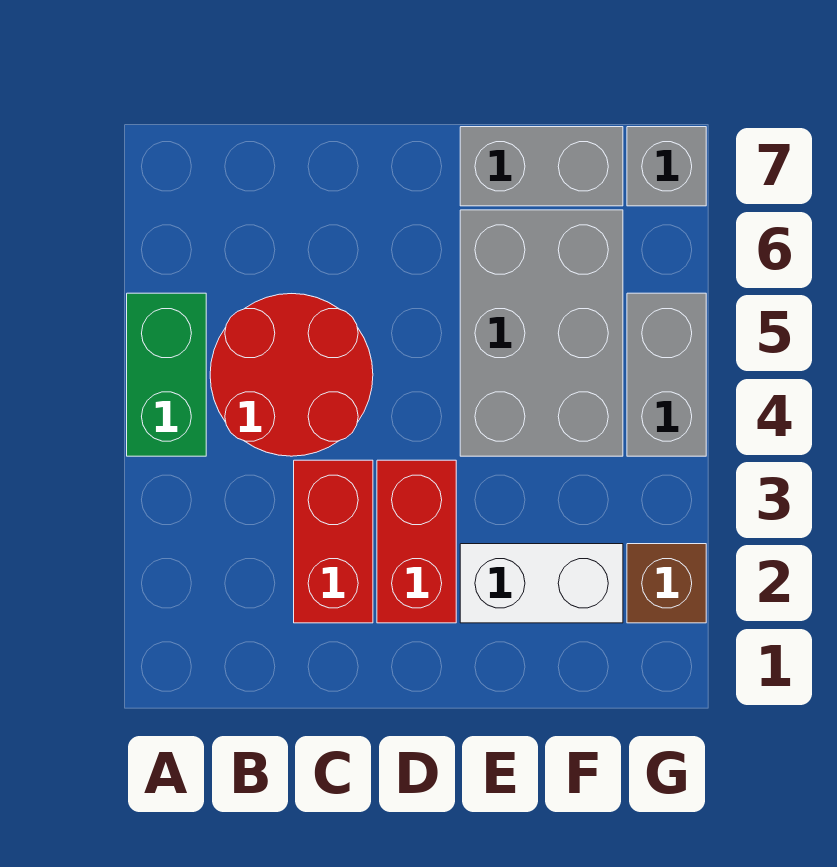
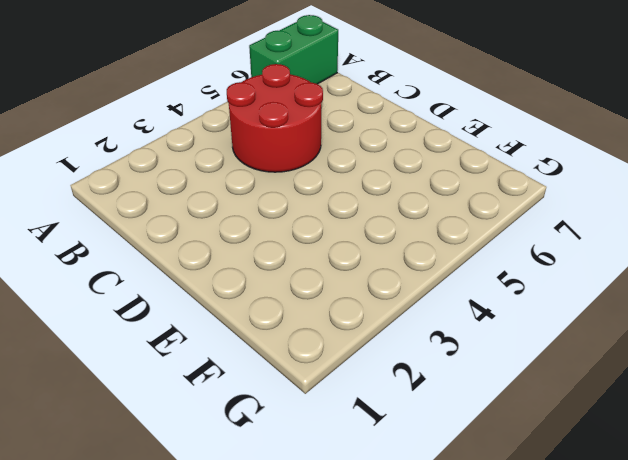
green brick A6:A7 level 1 -> green brick A4:A5 level 1
none -> red brick C2:C3 level 1
none -> red brick D2:D3 level 1

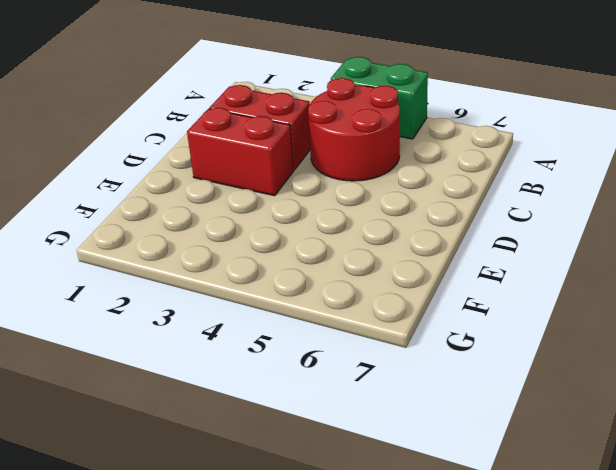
none -> white brick E2:F2 level 1
none -> grey brick E4:F6 level 1

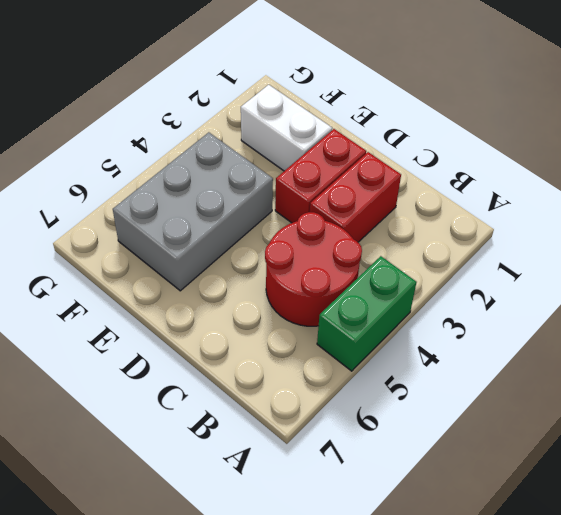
none -> grey brick E7:F7 level 1
none -> brown brick G2 level 1

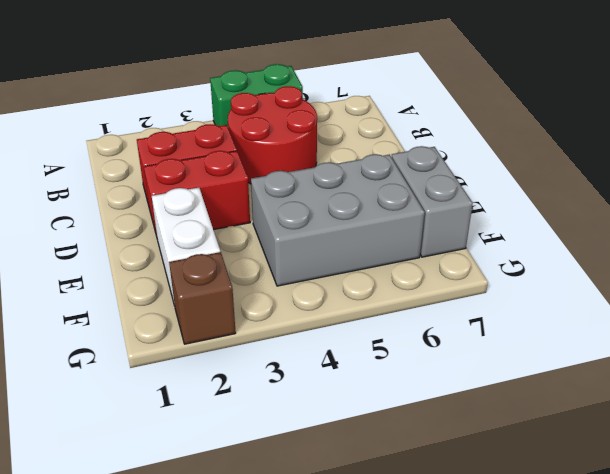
none -> grey brick G4:G5 level 1
none -> grey brick G7 level 1

